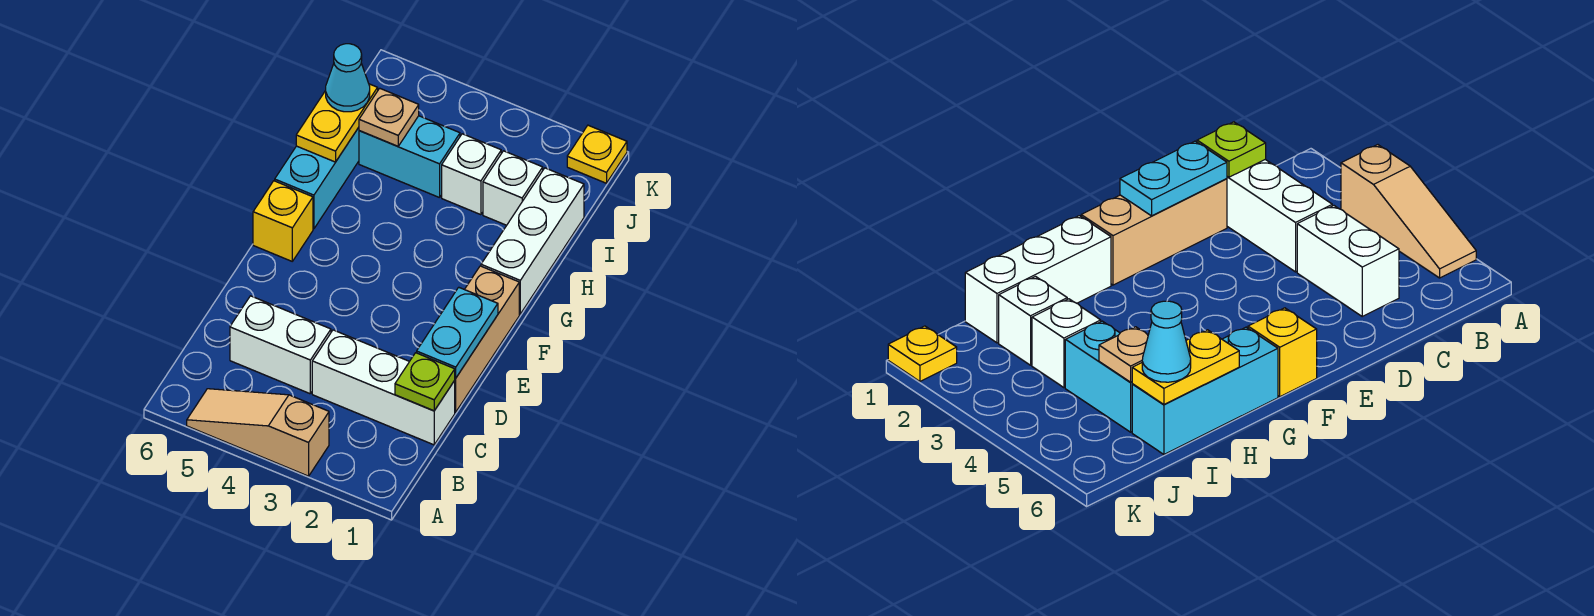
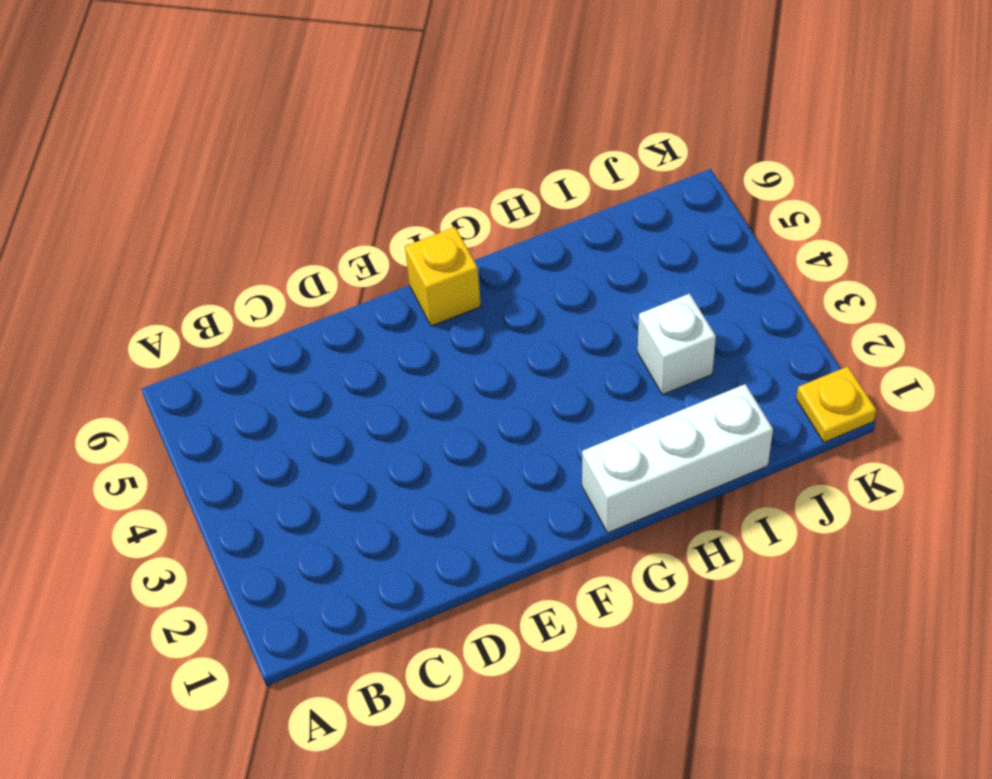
none -> tan slope A3:A5 level 1 top 3
none -> white brick C1:C3 level 1
none -> white brick C4:C5 level 1

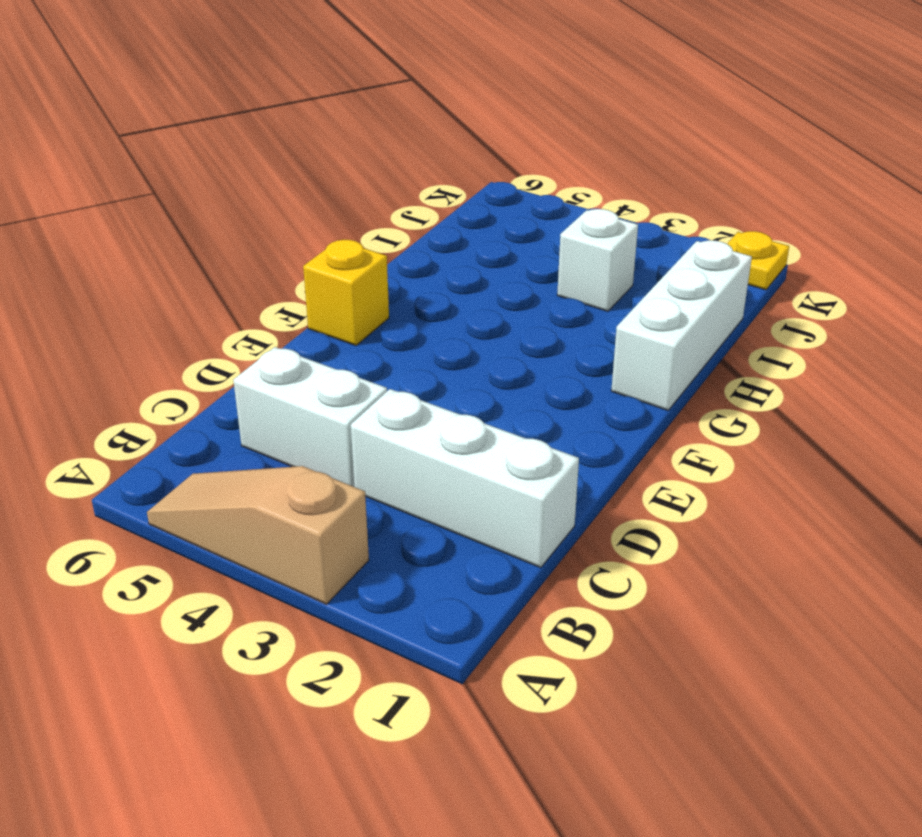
none -> tan brick D1:F1 level 1
none -> cyan brick G6:I6 level 1
none -> white brick I2 level 1

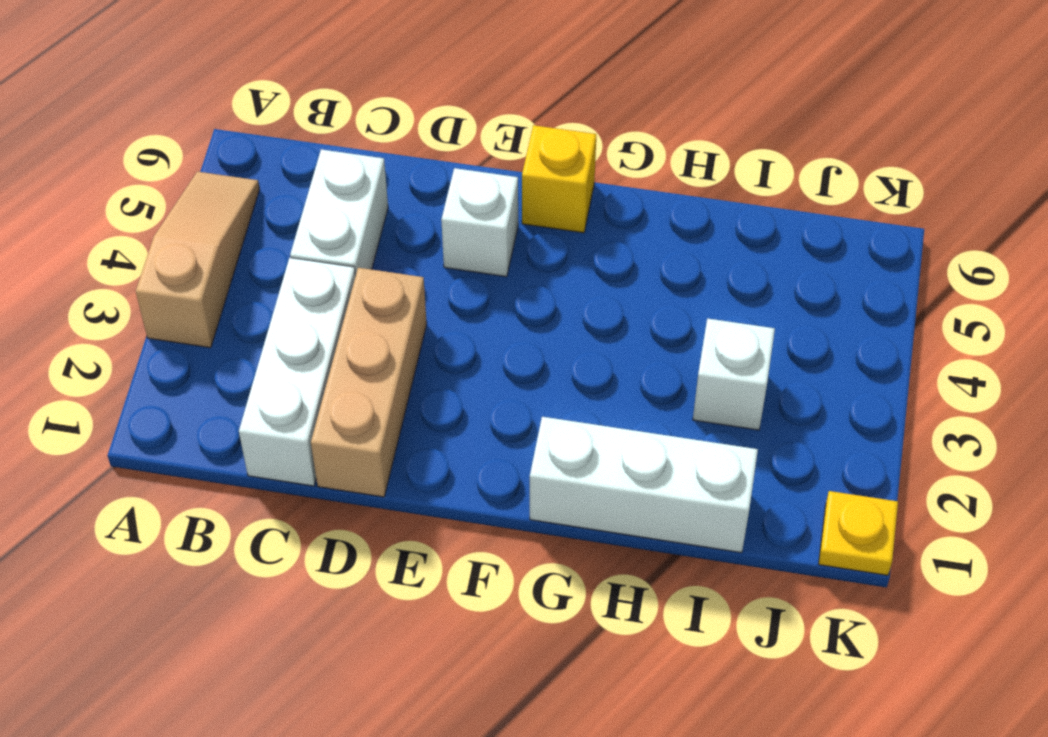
tan brick D1:D3 level 1 -> tan brick D1:F1 level 1
white brick E5 level 1 -> white brick I2 level 1
none -> cyan brick G6:I6 level 1
none -> cyan brick I4:I5 level 1
none -> lime plate C1 level 2

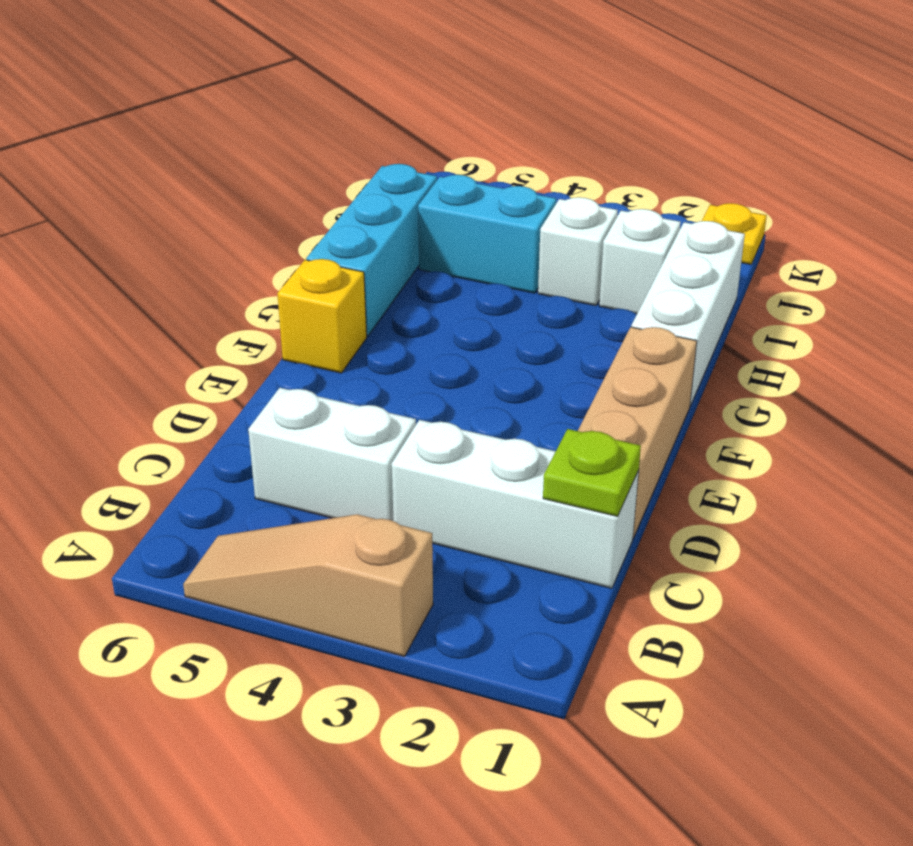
none -> cyan plate D1:E1 level 2
none -> yellow plate H6:I6 level 2
none -> tan plate I5 level 2

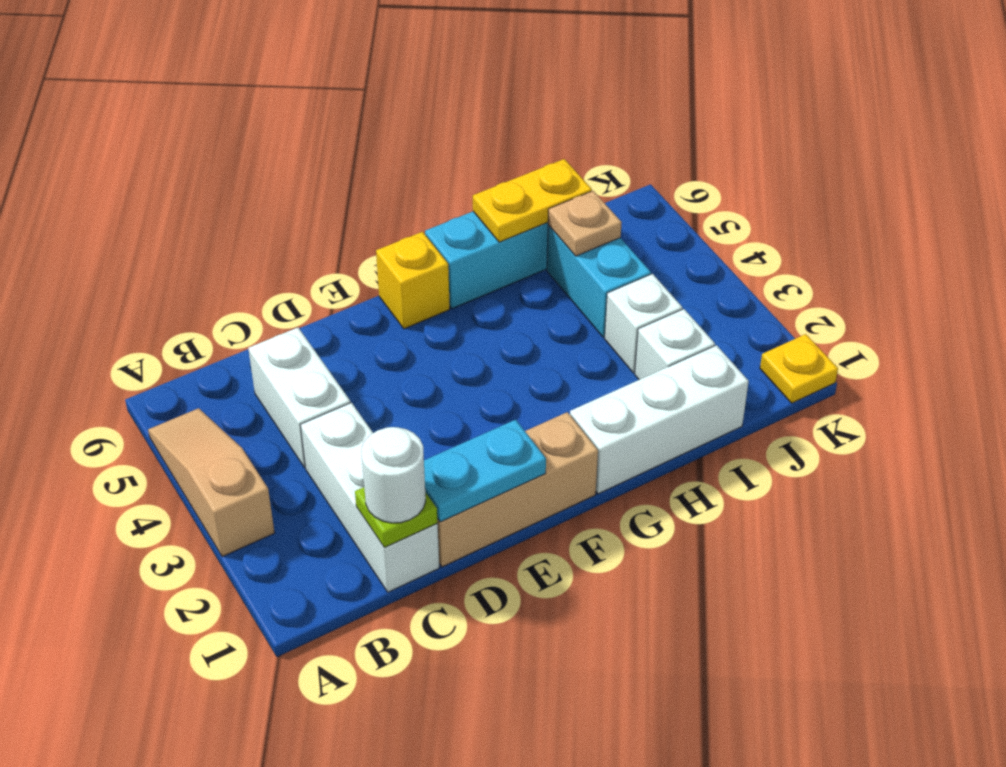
white round brick C1 level 3 -> none
none -> cyan cone I6 level 3

